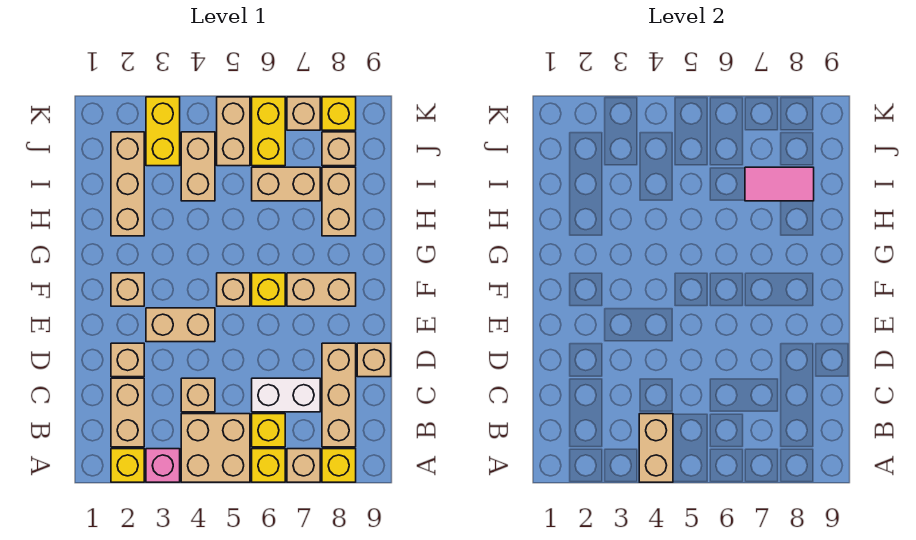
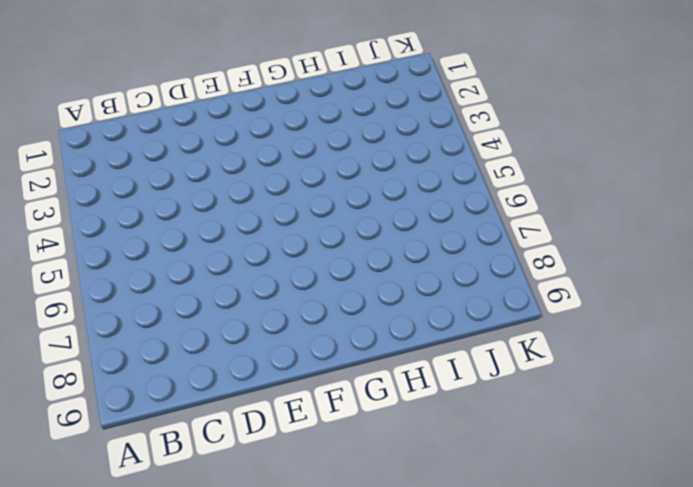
none -> yellow brick A2 level 1
none -> pink brick A3 level 1
none -> tan brick A4:B5 level 1
none -> yellow brick A6 level 1

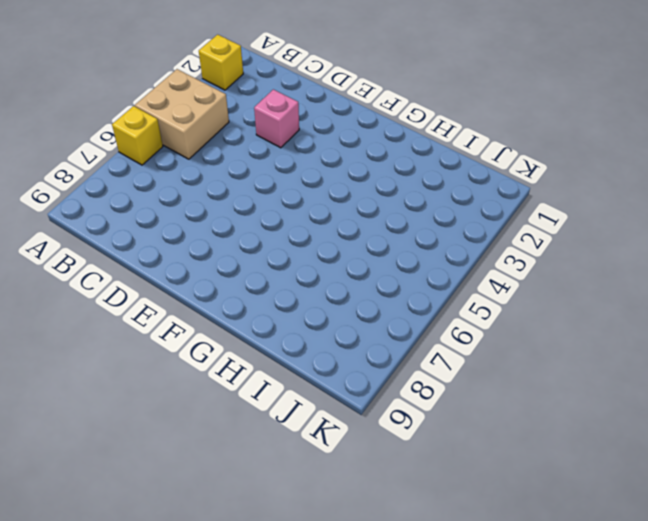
pink brick D3 level 1 -> pink brick A3 level 1
none -> tan brick A7 level 1
none -> yellow brick A8 level 1
none -> tan brick B2:C2 level 1
none -> yellow brick B6 level 1

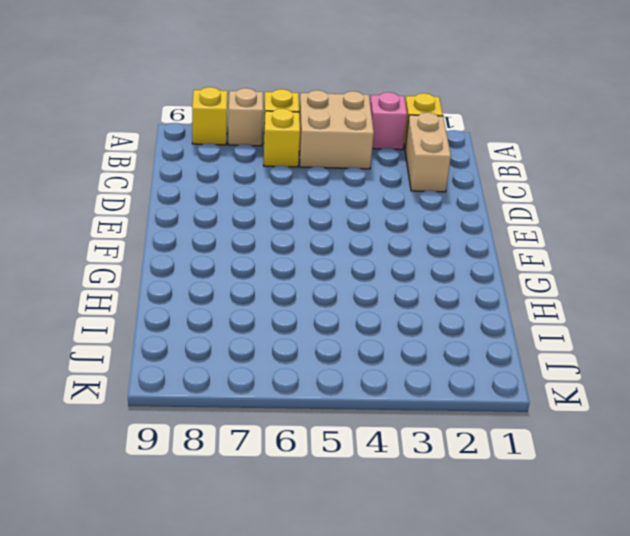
none -> tan brick B8:D8 level 1
none -> tan brick C4 level 1
none -> white brick C6:C7 level 1
none -> tan brick D2 level 1

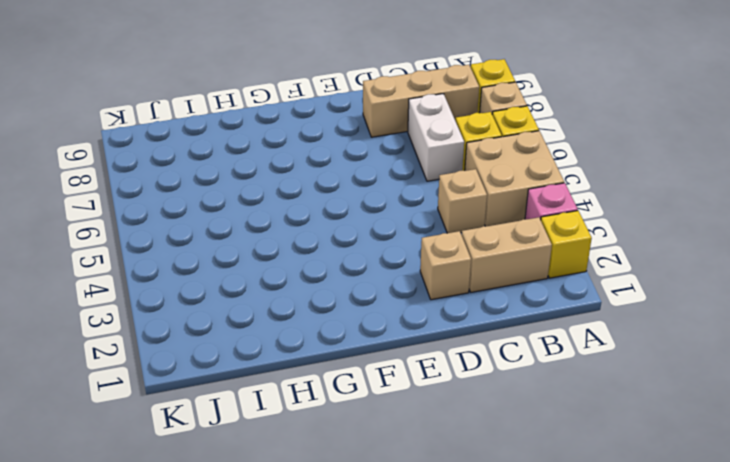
none -> tan brick D9 level 1
none -> tan brick E3:E4 level 1
none -> tan brick F2 level 1
none -> tan brick F5 level 1

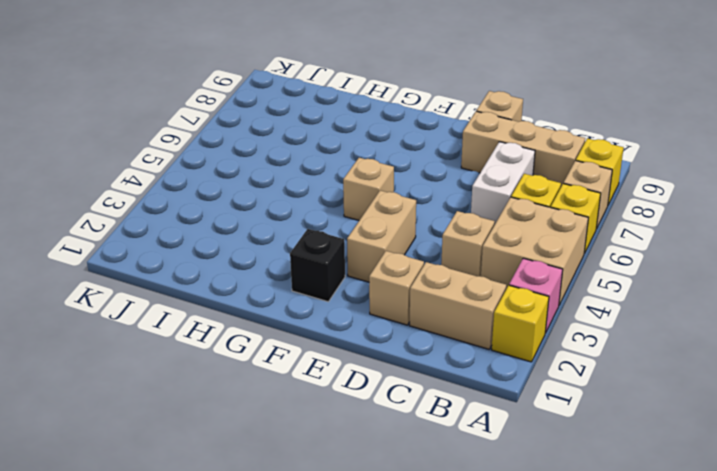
black brick F2 level 1 -> tan brick F2 level 1
none -> yellow brick F6 level 1
none -> tan brick F7:F8 level 1
none -> tan brick H2:J2 level 1
none -> tan brick H8:I8 level 1

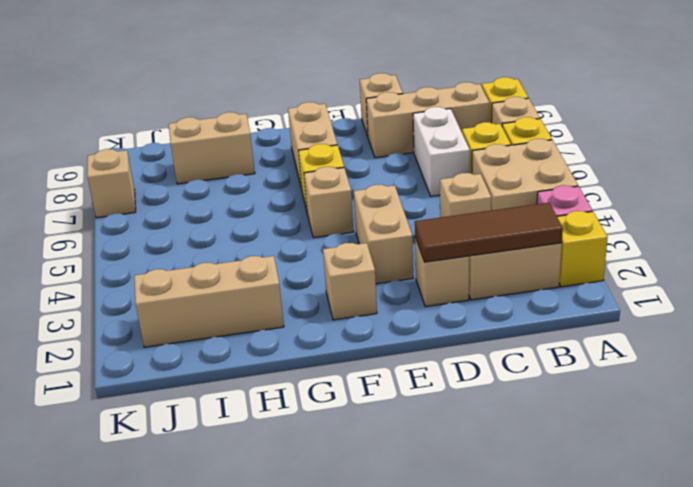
brown tile B2:D2 level 2 -> none
none -> tan brick I4:J4 level 1
none -> tan brick I6:I7 level 1
none -> yellow brick J3:K3 level 1
none -> tan brick J5:K5 level 1

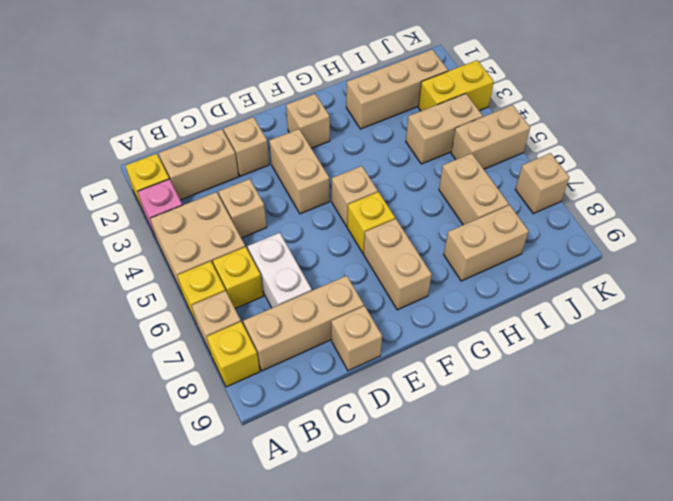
none -> yellow brick J6:K6 level 1
none -> tan brick J8 level 1
none -> yellow brick K8 level 1
none -> tan brick A4:B4 level 2

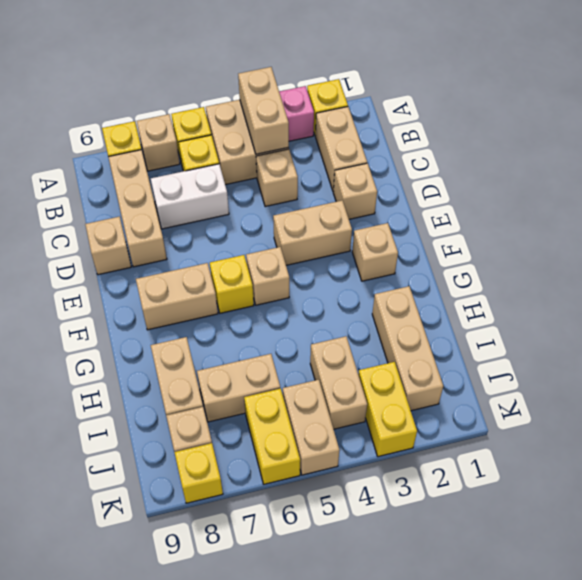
none -> tan brick K7 level 1
none -> pink tile I7:I8 level 2

